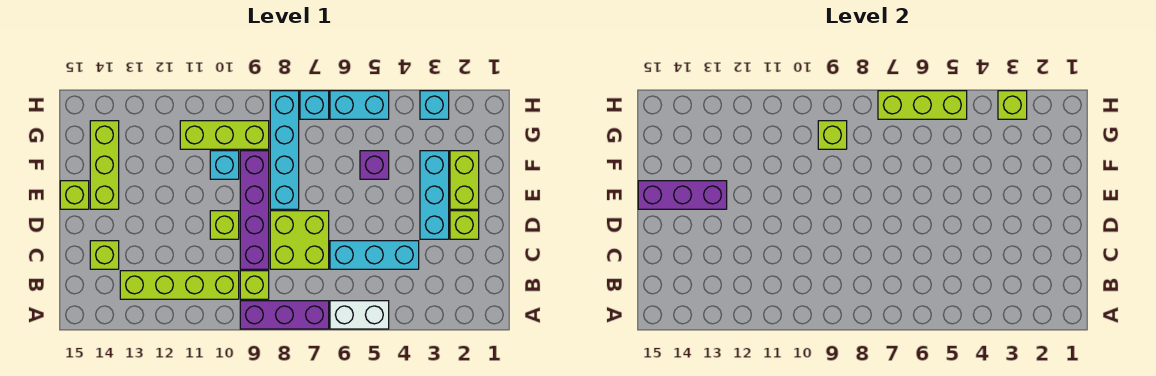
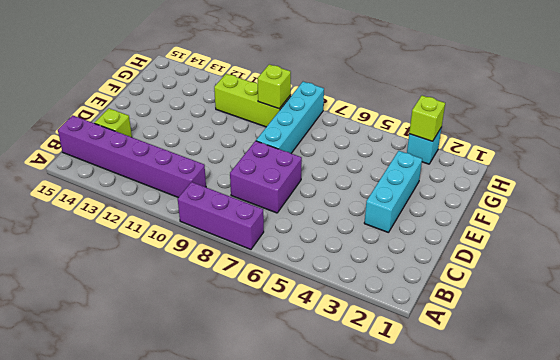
purple brick B10:B15 level 1 -> lime brick B10:B13 level 1
purple brick C7:D8 level 1 -> lime brick C7:D8 level 1
none -> white brick A5:A6 level 1
none -> lime brick B9 level 1
none -> cyan brick C4:C6 level 1

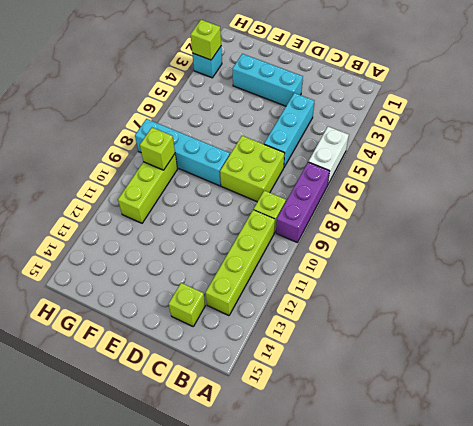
none -> purple brick C9:F9 level 1
none -> lime brick D2 level 1
none -> lime brick D10 level 1

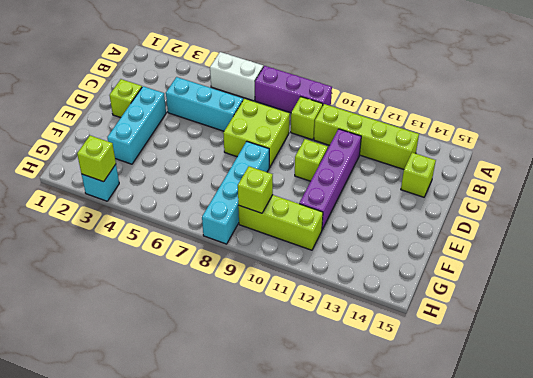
purple brick C11:F11 level 1 -> purple brick C9:F9 level 1
none -> lime brick E2:F2 level 1
none -> lime brick E14:G14 level 1
none -> lime brick E15 level 1

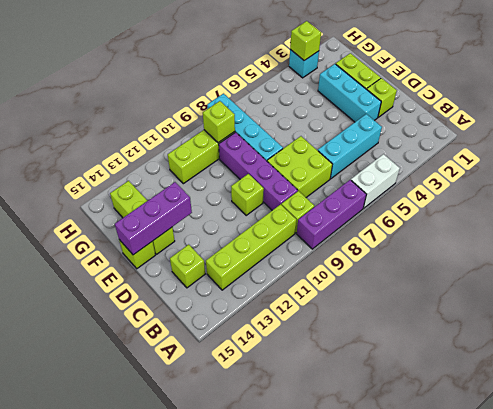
none -> purple brick F5 level 1
none -> cyan brick F10 level 1
none -> cyan brick H5:H6 level 1

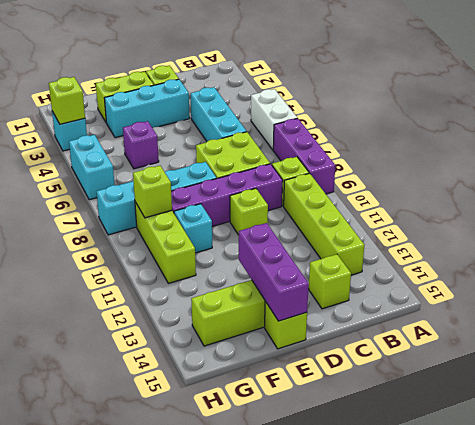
none -> cyan brick H7 level 1
none -> lime brick H5:H7 level 2

